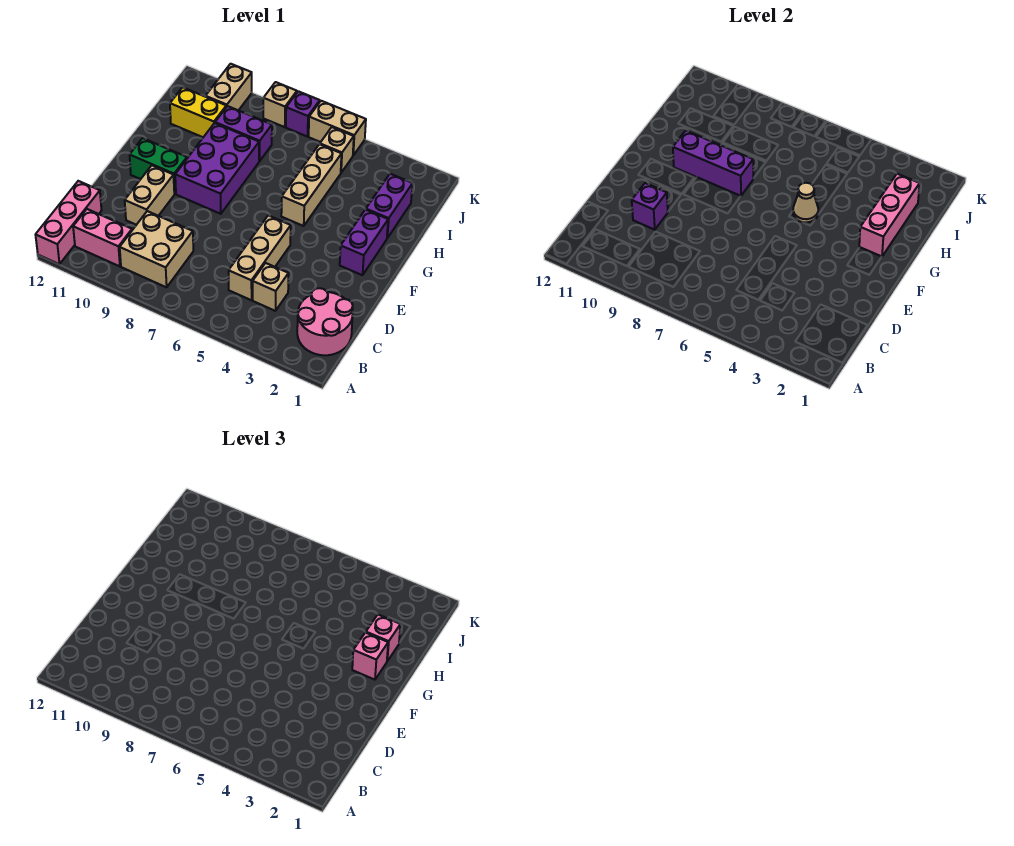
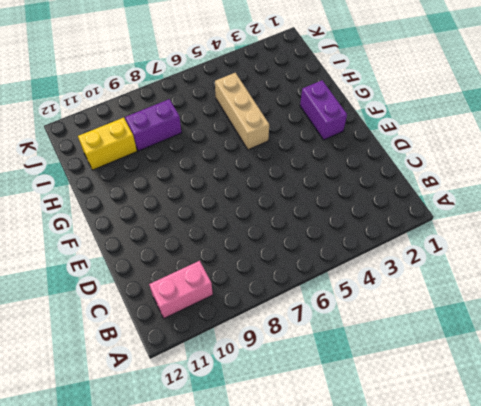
none -> pink brick A12:C12 level 1
none -> pink round brick B1:C2 level 1
none -> tan brick B8:C9 level 1

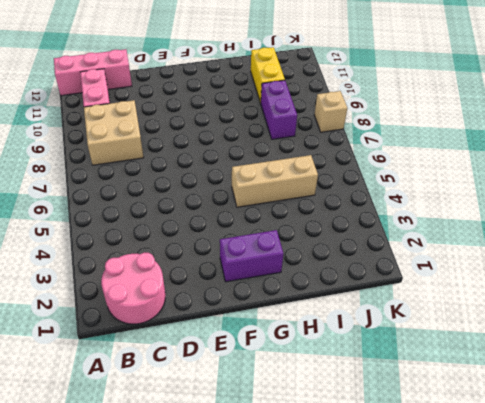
none -> tan brick C4 level 1
none -> tan brick C5:E5 level 1
none -> tan brick D10:E10 level 1

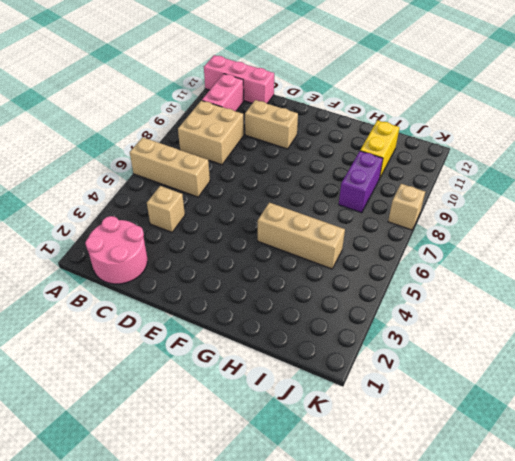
tan brick A6:C6 level 1 -> tan brick C5:E5 level 1
none -> purple brick F2:G2 level 1
none -> purple brick F8:H9 level 1
none -> green brick F10:F11 level 1

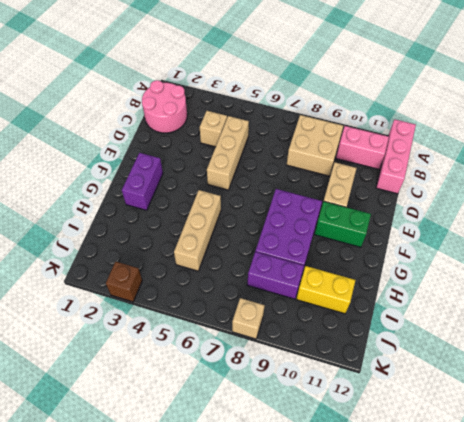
brown brick K3 level 1 -> none
none -> purple brick H2:I2 level 1
none -> tan brick J5 level 1
none -> tan brick J10:K10 level 1

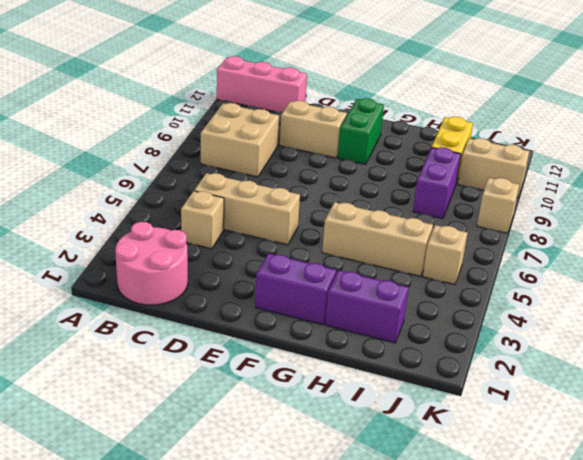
none -> pink brick B10:B11 level 1
none -> purple brick F8:H9 level 1
none -> tan brick K5:K6 level 1

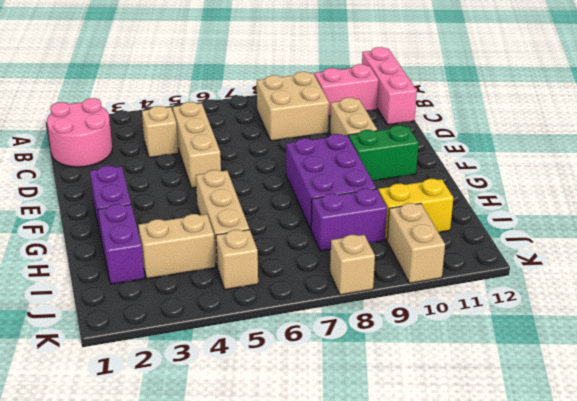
tan brick I3:I4 level 1 -> tan brick K5:K6 level 1
none -> purple brick K7 level 1
none -> purple brick D10 level 2
none -> pink brick G2:I2 level 2

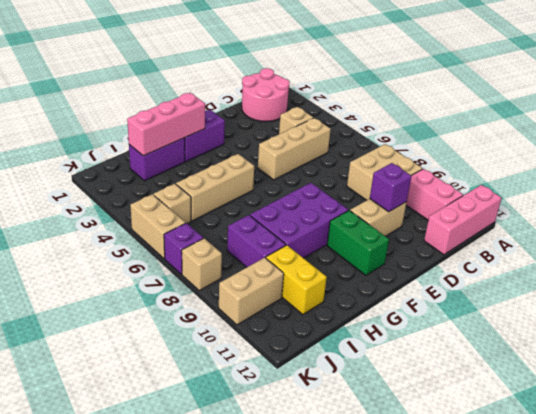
none -> tan cone G5 level 2
none -> purple brick G8:G10 level 2
none -> pink brick G2 level 3

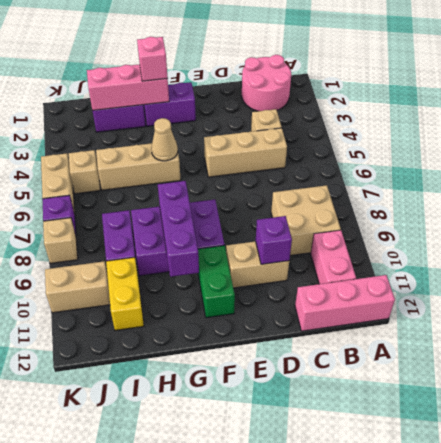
none -> pink brick H2 level 3

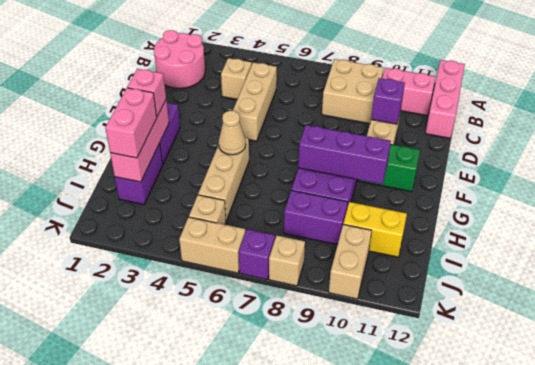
pink brick H2:I2 level 3 -> pink brick H2 level 3

